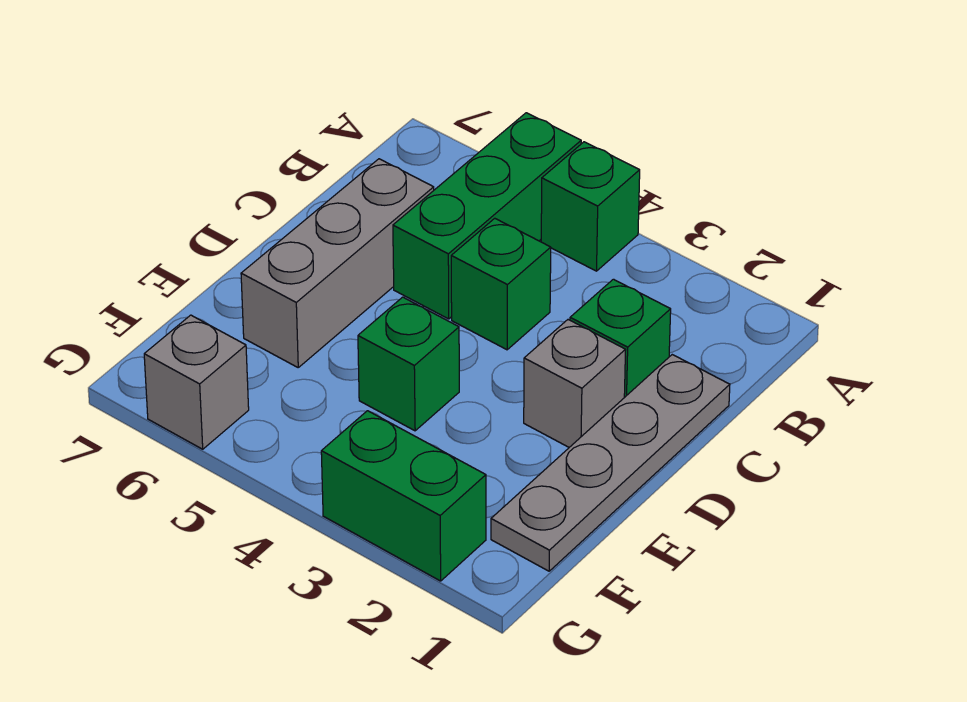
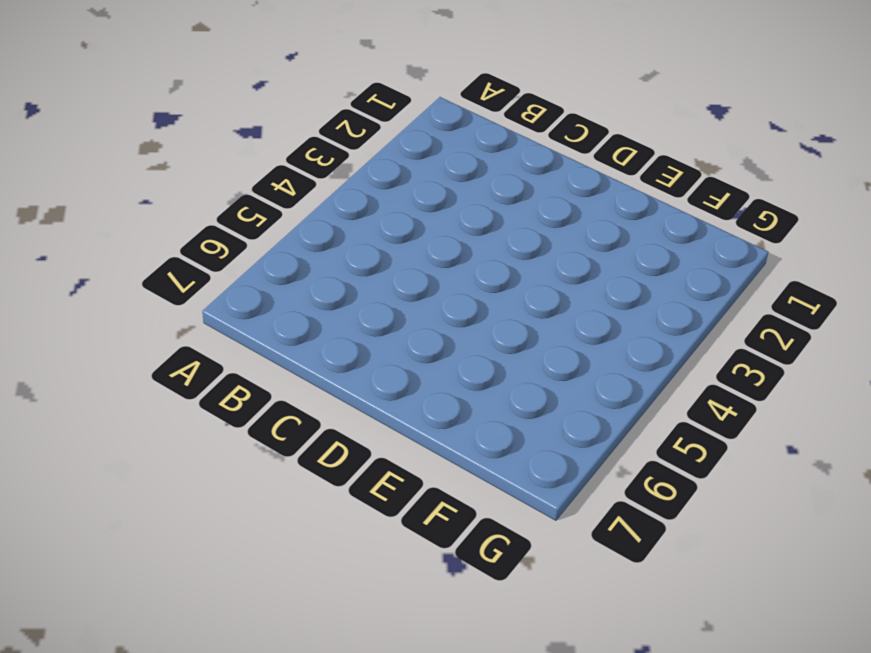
none -> green brick A4 level 1
none -> green brick A5:C5 level 1

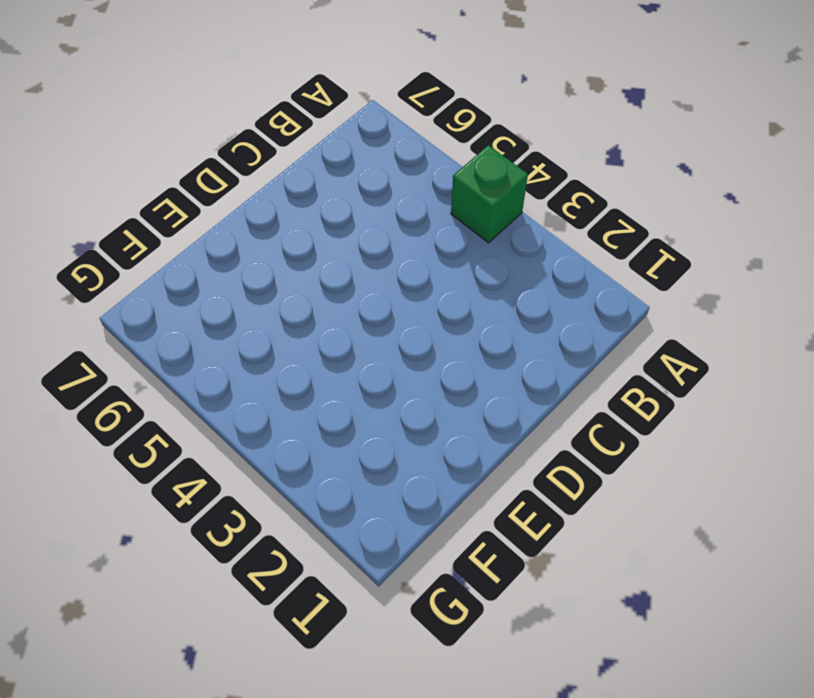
none -> green brick A5:C5 level 1
none -> grey plate C1:F1 level 1

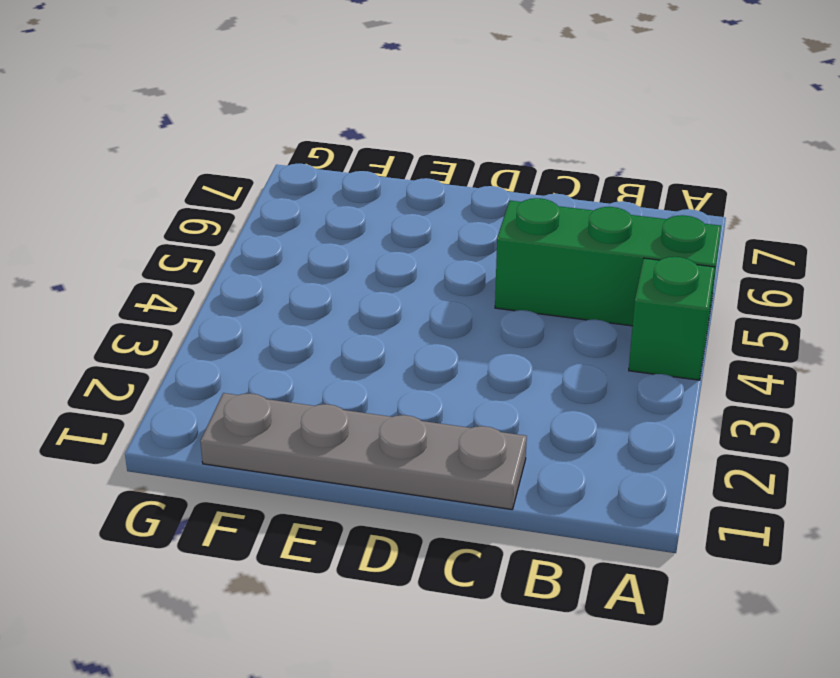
none -> green brick C2 level 1
none -> green brick C4 level 1

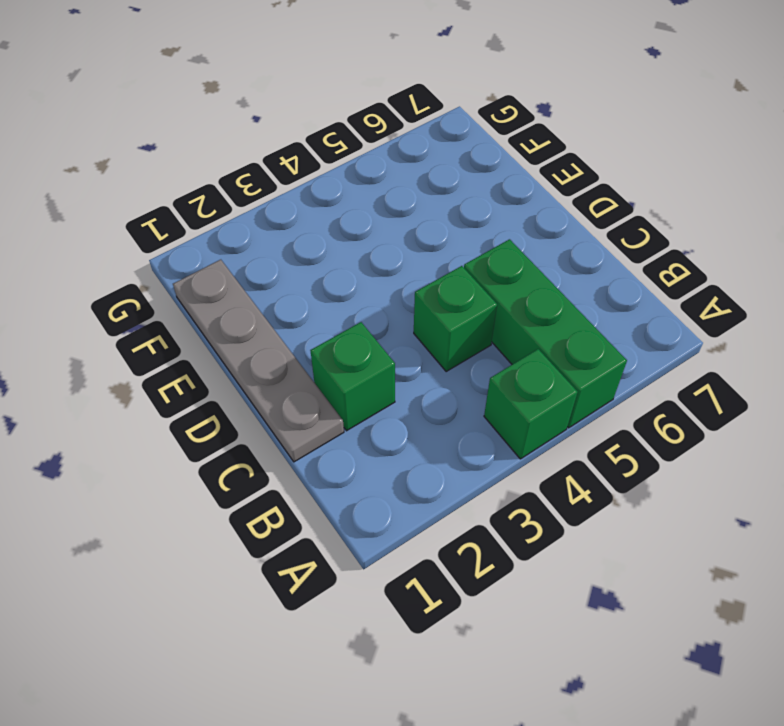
none -> grey brick C6:E6 level 1
none -> grey brick D2 level 1

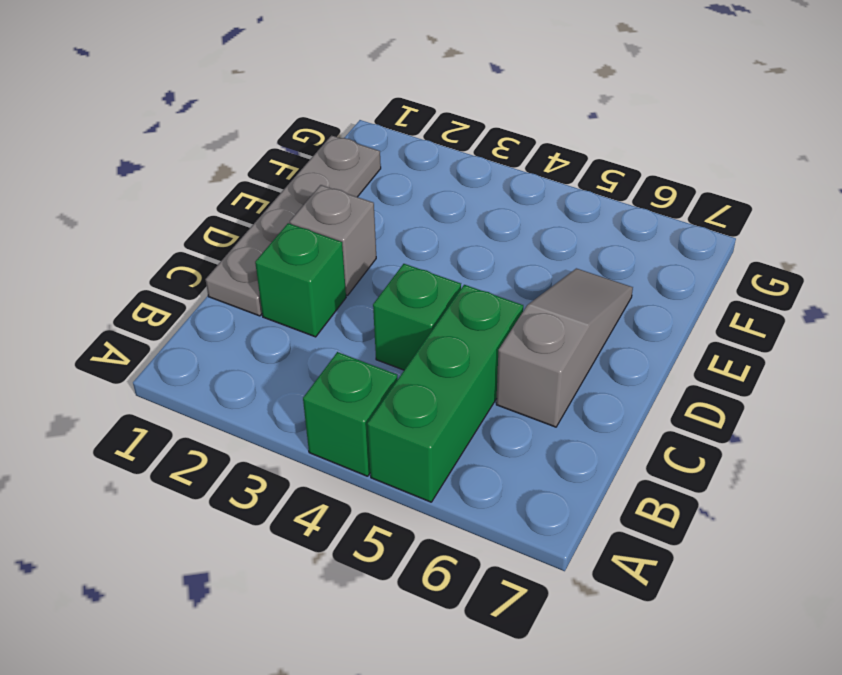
grey slope C6:E6 level 1 top C -> grey brick C6:E6 level 1
none -> green brick E4 level 1
none -> green brick G2:G3 level 1

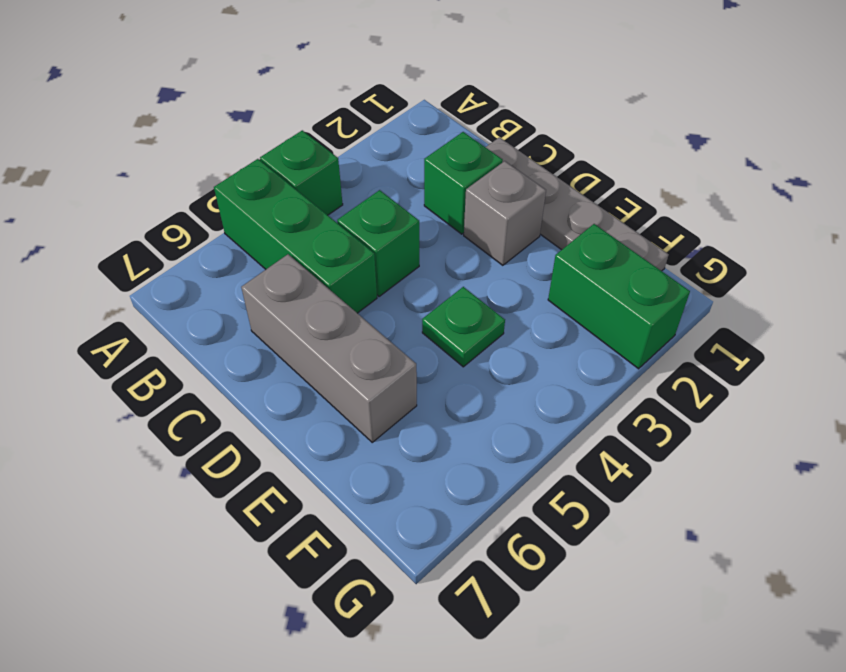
green plate E4 level 1 -> green brick E4 level 1
green brick F2:G2 level 1 -> green brick G2:G3 level 1
none -> grey brick G6 level 1

